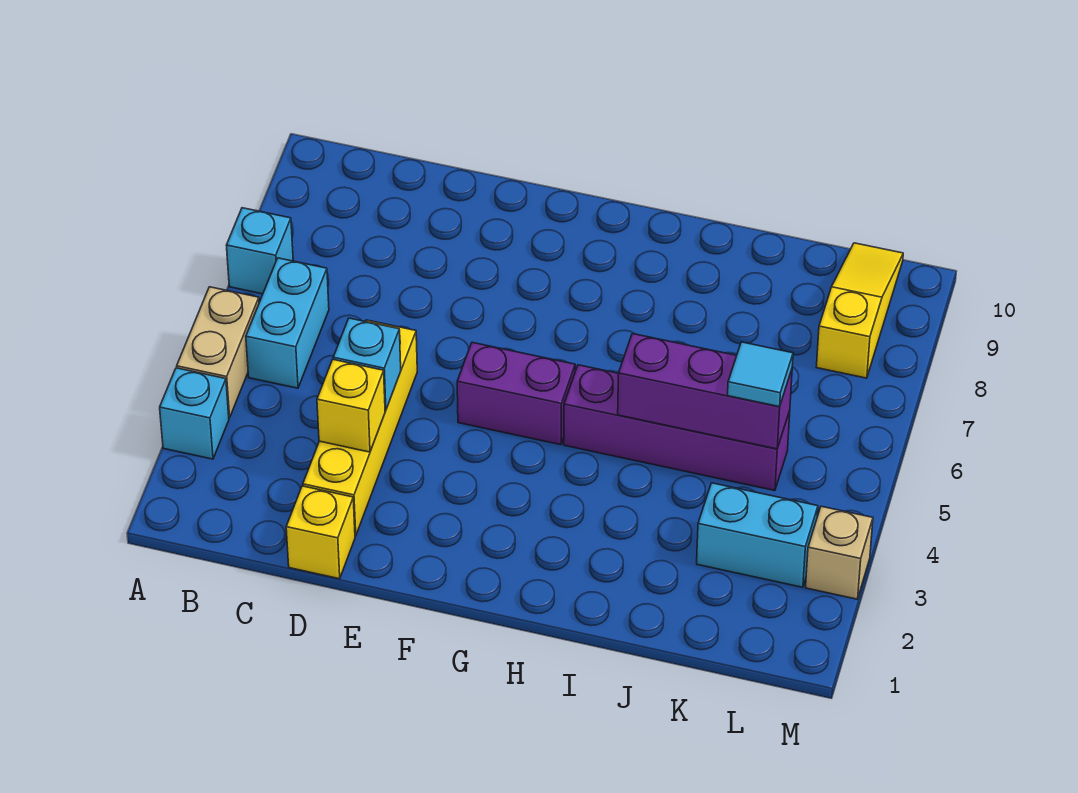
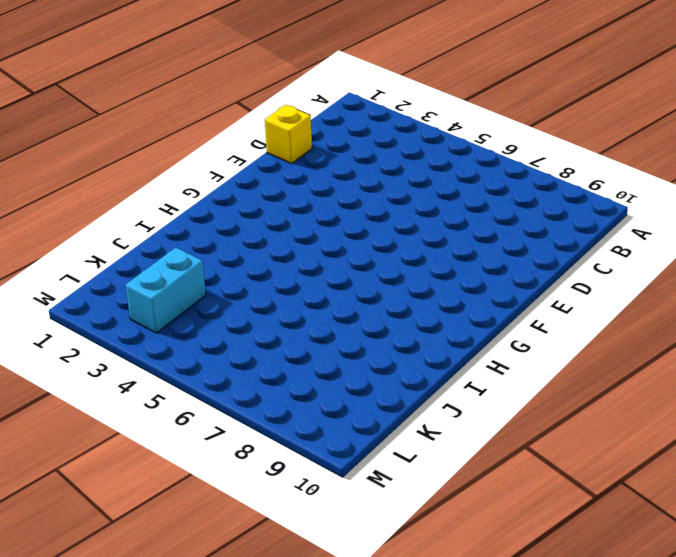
none -> cyan brick A3 level 1
none -> tan brick A4:A5 level 1
none -> cyan brick A7 level 1

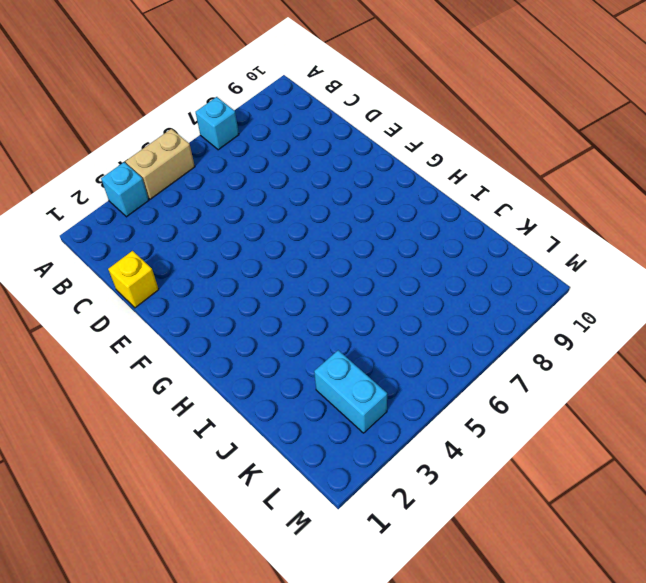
none -> cyan brick B5:B6 level 1
none -> yellow brick D2:D5 level 1
none -> purple brick F5:G5 level 1

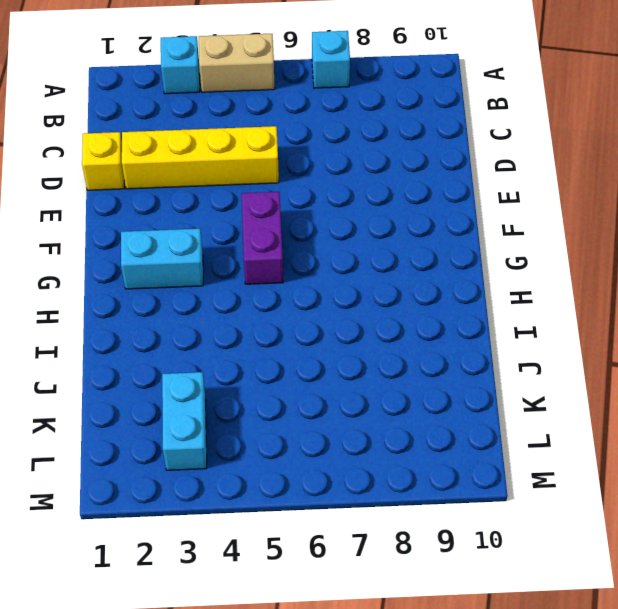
cyan brick G2:G3 level 1 -> cyan brick B5:B6 level 1
none -> purple brick H5:K5 level 1
none -> yellow slope L8:L10 level 1 top 8
none -> tan brick M3 level 1

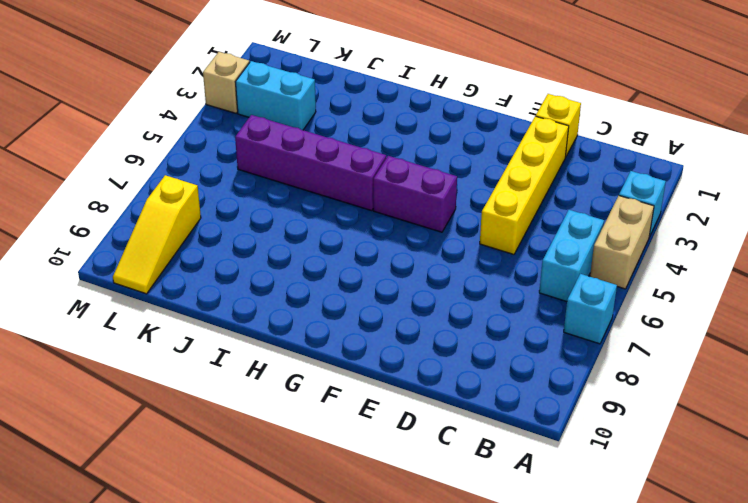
none -> yellow brick D3 level 2
none -> cyan brick D4 level 2
none -> purple brick I5:K5 level 2

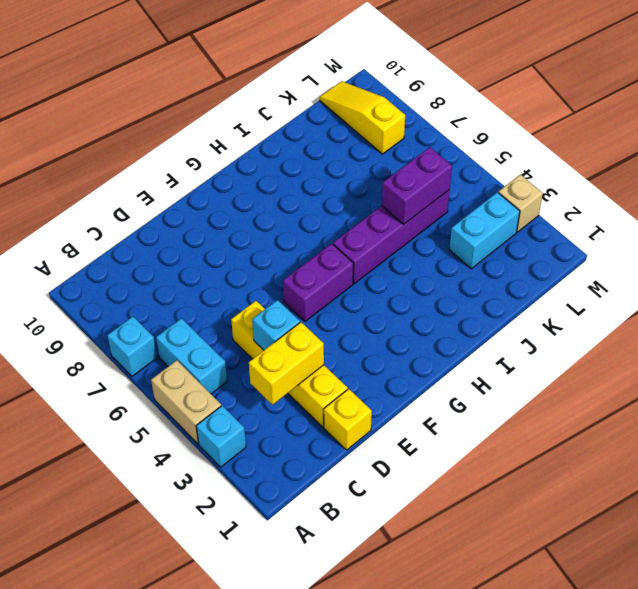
yellow brick C3:D3 level 2 -> yellow brick D3 level 2
purple brick J5:K5 level 2 -> purple brick I5:K5 level 2
none -> cyan tile K5 level 3

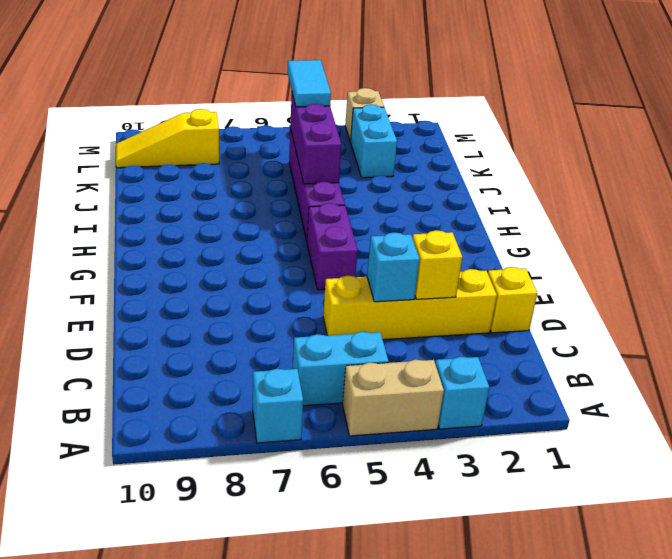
cyan tile K5:L5 level 3 -> cyan tile K5 level 3

